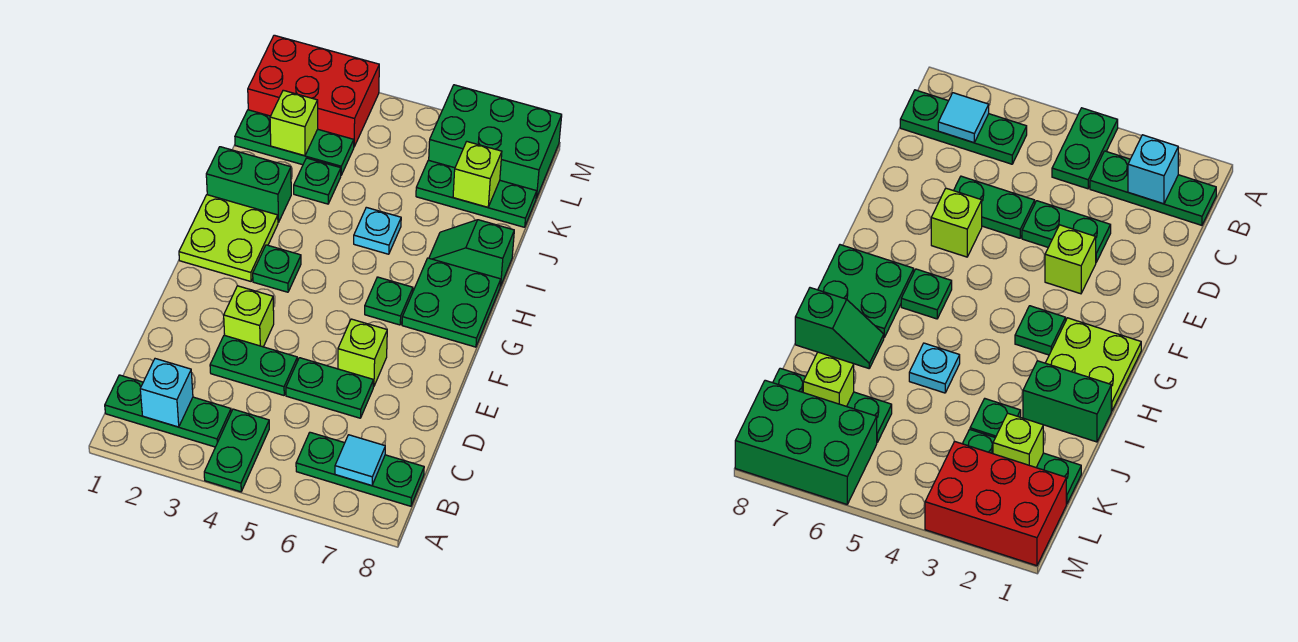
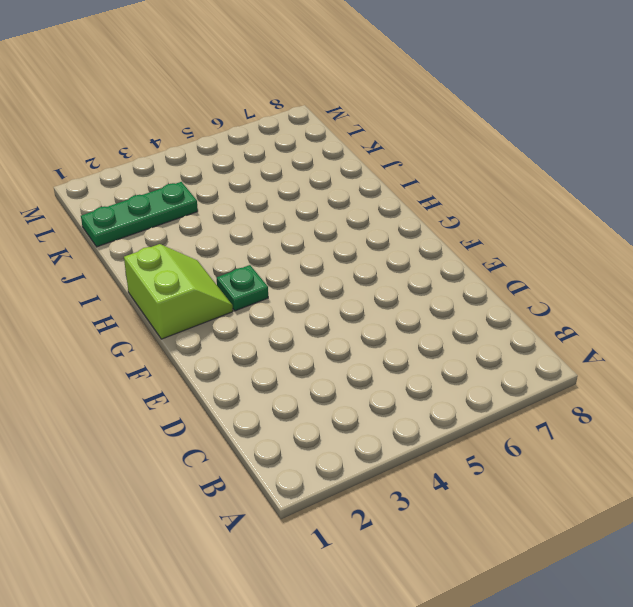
lime slope G1:H2 level 1 top 1 -> lime plate G1:H2 level 1
none -> green plate A4:B4 level 1
none -> green plate B1:B3 level 1
none -> green plate B6:B8 level 1

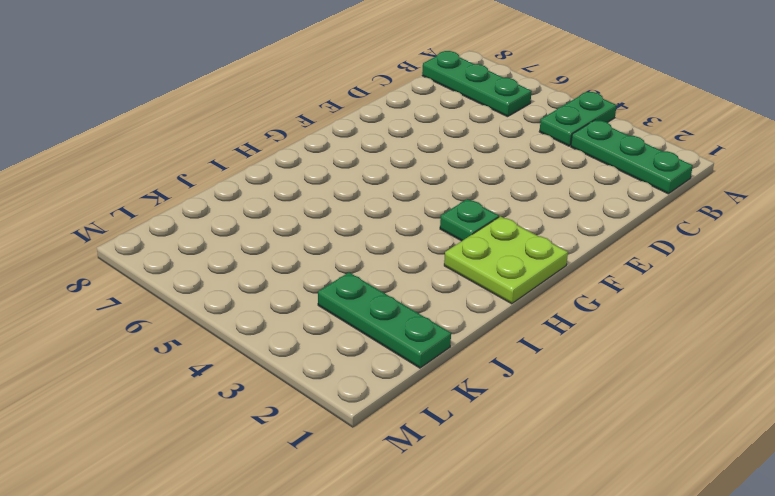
none -> green plate D3:D4 level 1
none -> green plate D5:D6 level 1
none -> lime brick E3 level 1

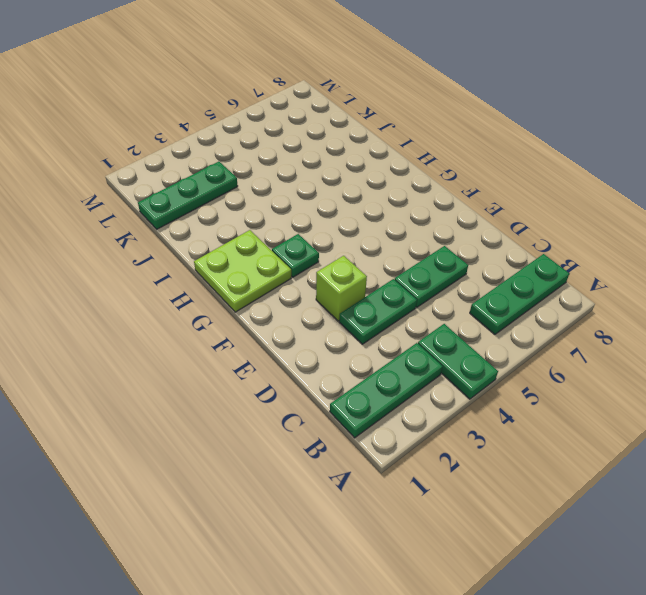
none -> lime brick E6 level 1
none -> green plate G6 level 1
none -> green plate G7:H8 level 1

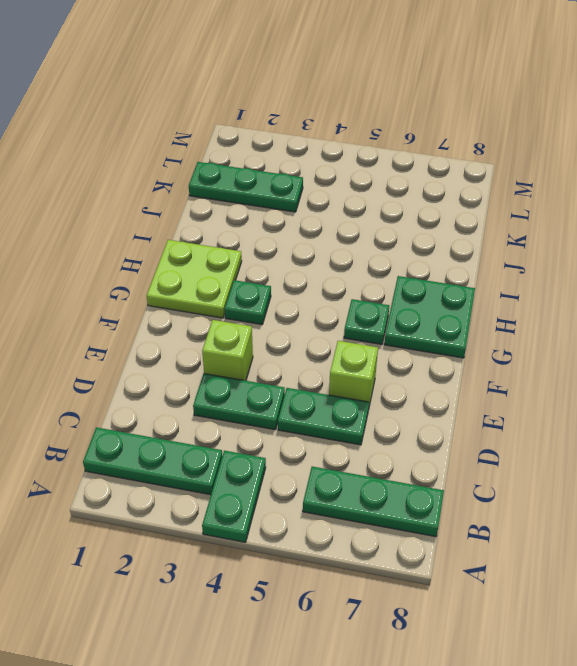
none -> green brick I1:I2 level 1
none -> cyan plate I5 level 1
none -> green slope I7:I8 level 1 top 8

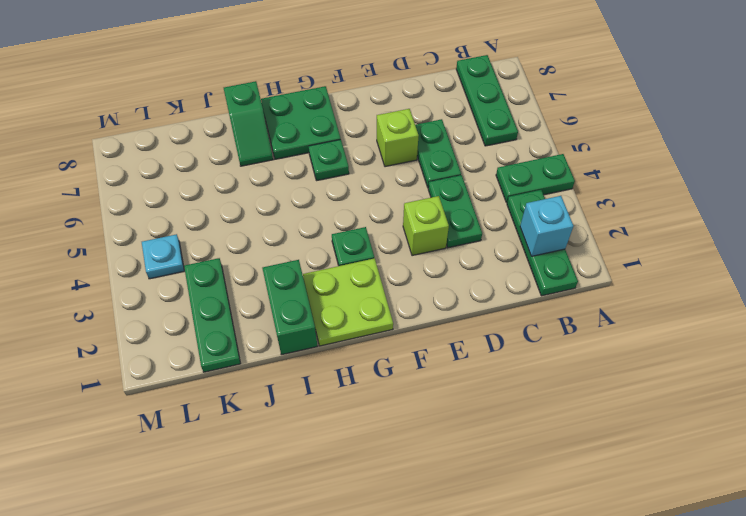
cyan plate L4 level 1 -> cyan plate I5 level 1
none -> green plate J3 level 1
none -> green plate K6:K8 level 1
none -> red brick L1:M3 level 1

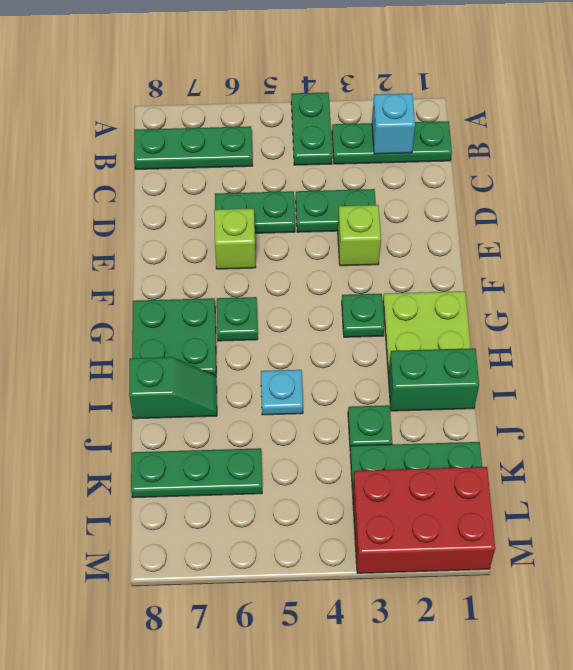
none -> green brick L6:M8 level 1
none -> cyan tile B7 level 2
none -> lime brick K2 level 2

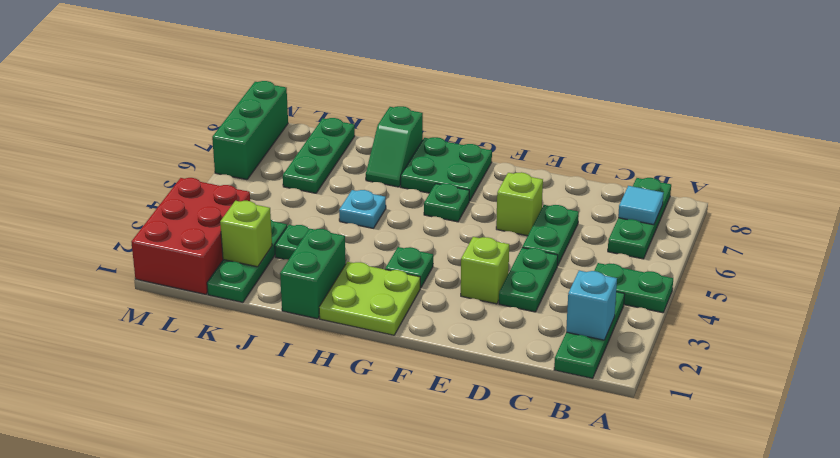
green brick M6:M8 level 1 -> green brick L6:M8 level 1
none -> lime brick K7 level 2

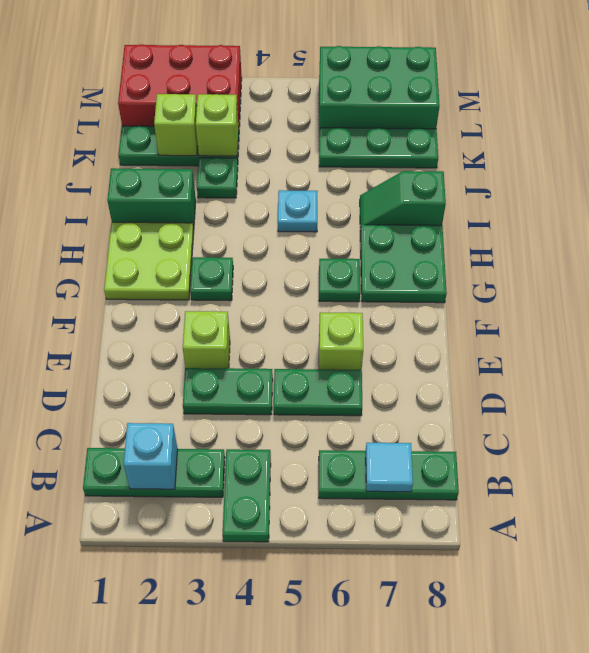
lime brick K3 level 2 -> lime brick K7 level 2

